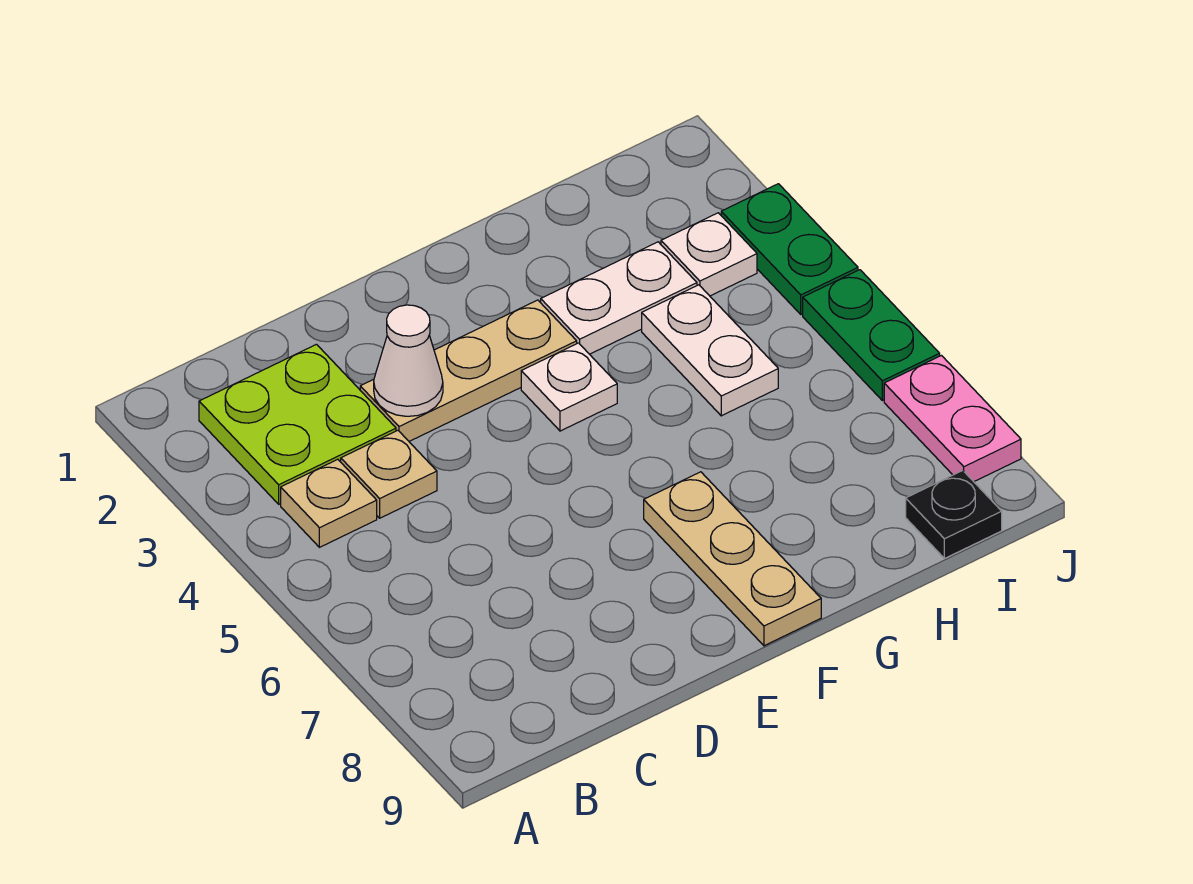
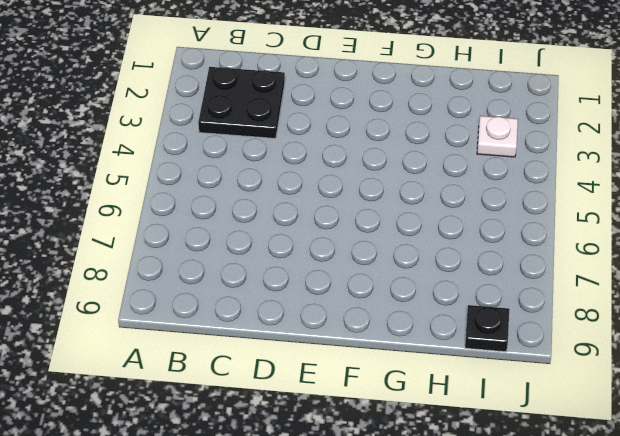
black plate B2:C3 level 1 -> lime plate B2:C3 level 1
none -> tan plate B4 level 1
none -> tan plate C4 level 1
none -> tan plate D3:F3 level 1

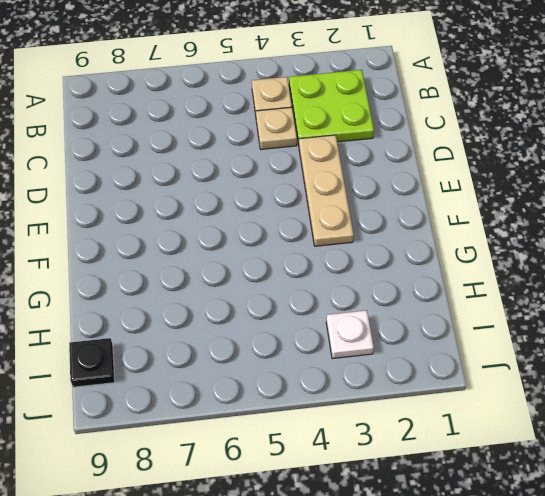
none -> white plate F4 level 1
none -> tan plate F7:F9 level 1
none -> white plate G3:H3 level 1

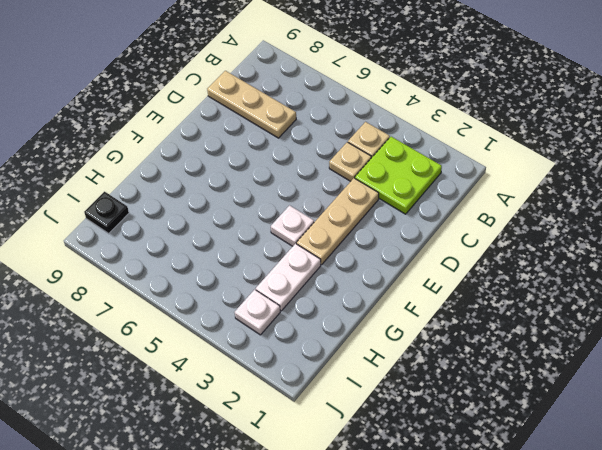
tan plate C7:C9 level 1 -> tan plate F7:F9 level 1
none -> white plate H4:H5 level 1
none -> green plate J3:J4 level 1
none -> green plate J5:J6 level 1

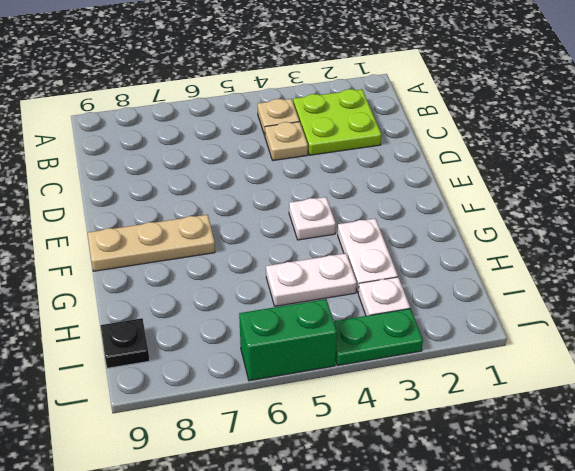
green brick J5:J6 level 1 -> green plate J5:J6 level 1
none -> tan plate D3:F3 level 1
none -> pink plate J7:J8 level 1
none -> white cone D3 level 2

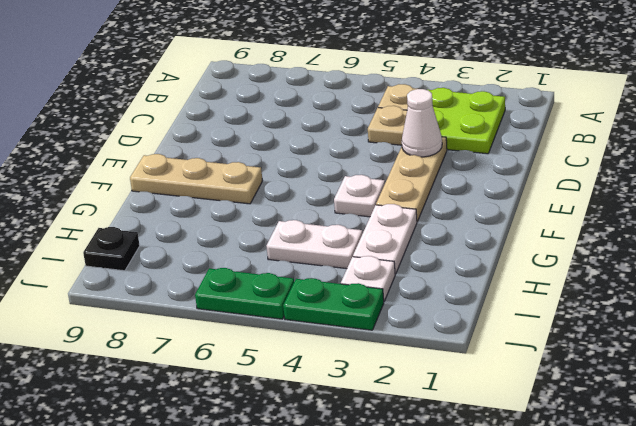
none -> pink plate J7:J8 level 1

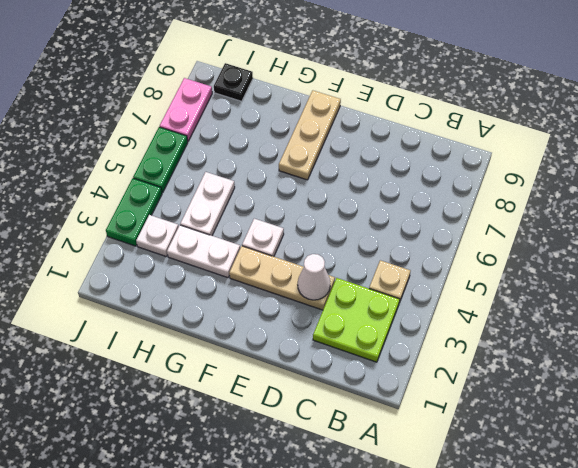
none -> tan plate C4 level 1

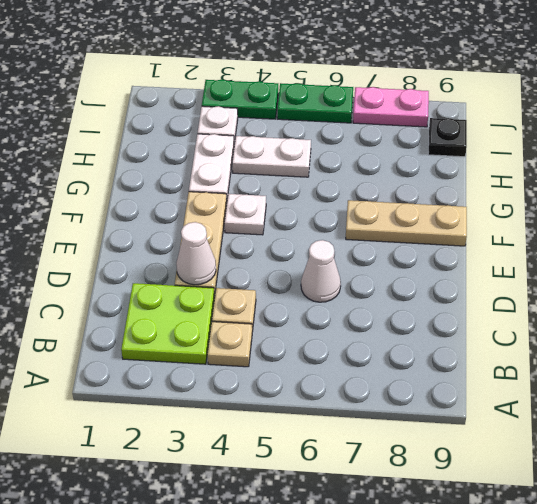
white cone D6 level 1 -> none

